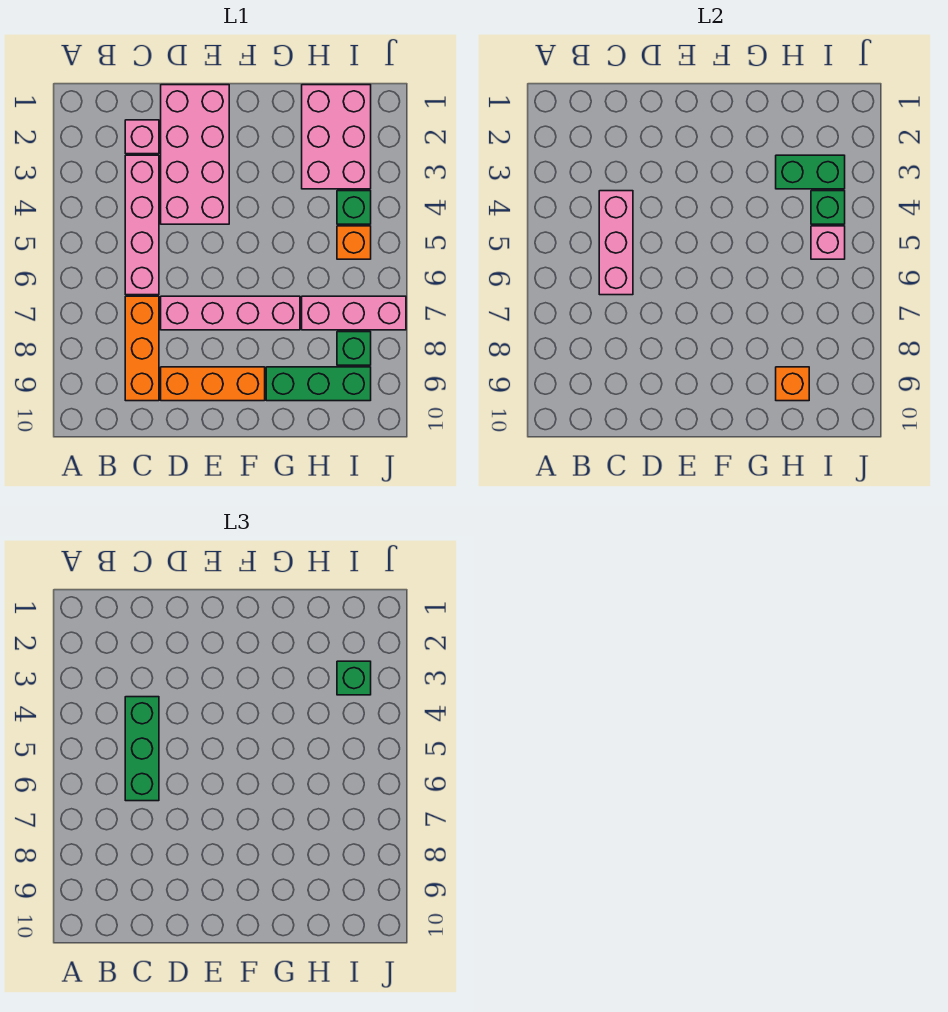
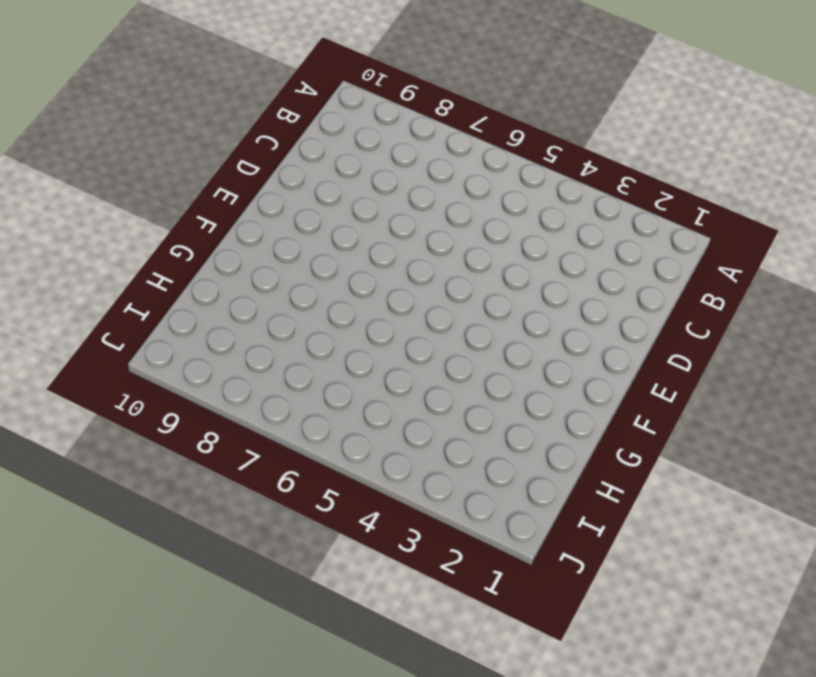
none -> pink brick C2 level 1
none -> pink brick C3:C6 level 1
none -> orange brick C7:C9 level 1

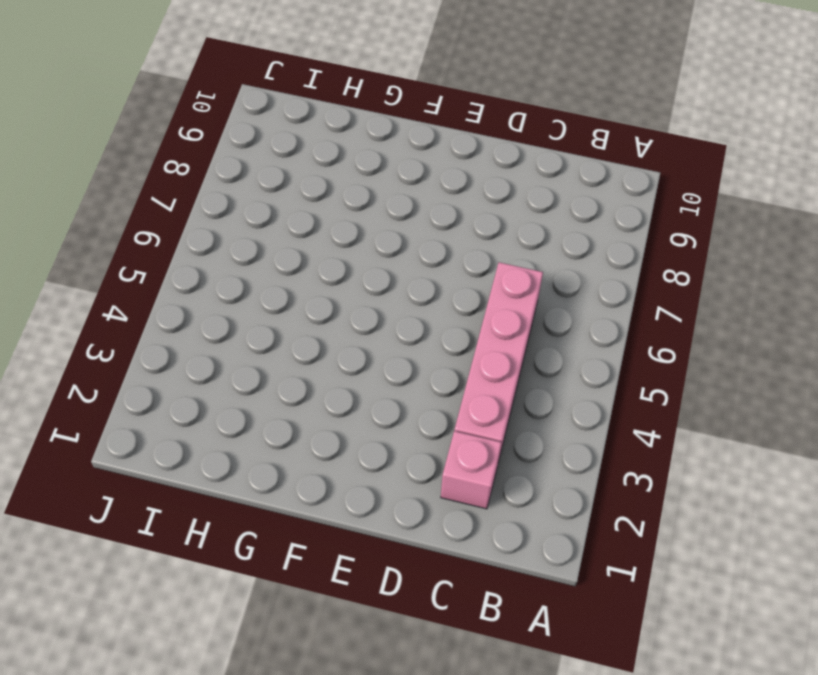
none -> orange brick C7:C9 level 1
none -> pink brick D1:E4 level 1
none -> pink brick D7:G7 level 1

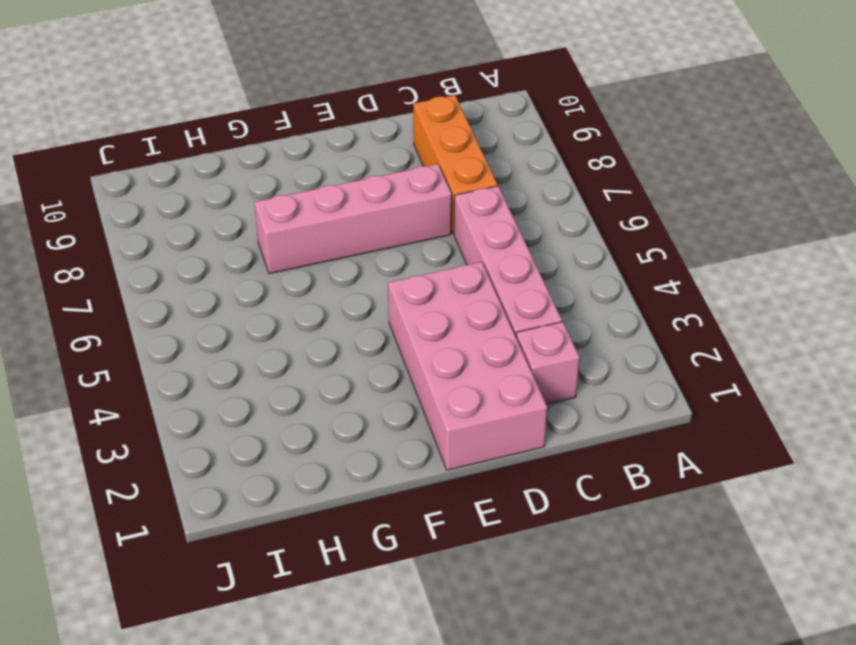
none -> orange brick D9:F9 level 1
none -> green brick G9:I9 level 1
none -> pink brick H1:I3 level 1

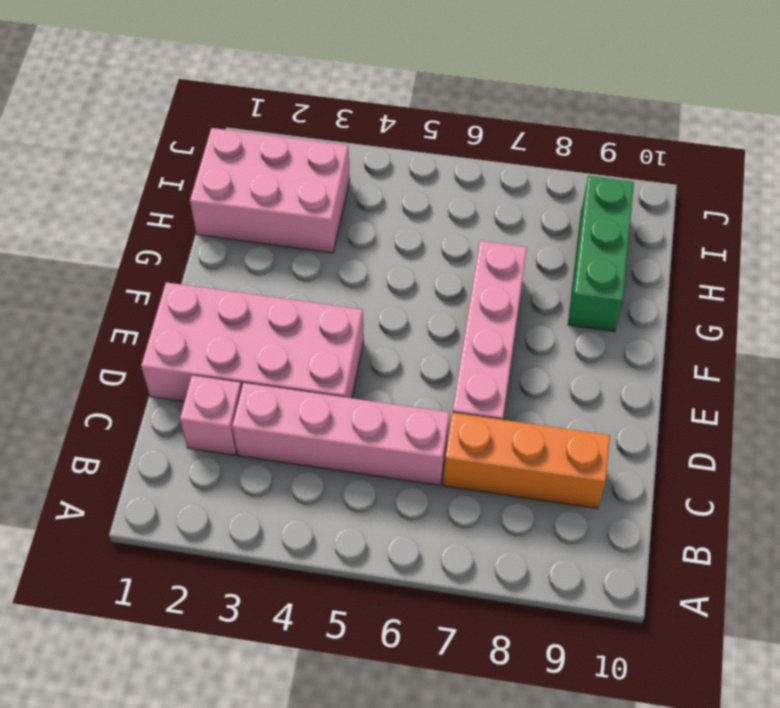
none -> orange brick D9:F9 level 1
none -> pink brick H7:J7 level 1
none -> green brick I4 level 1

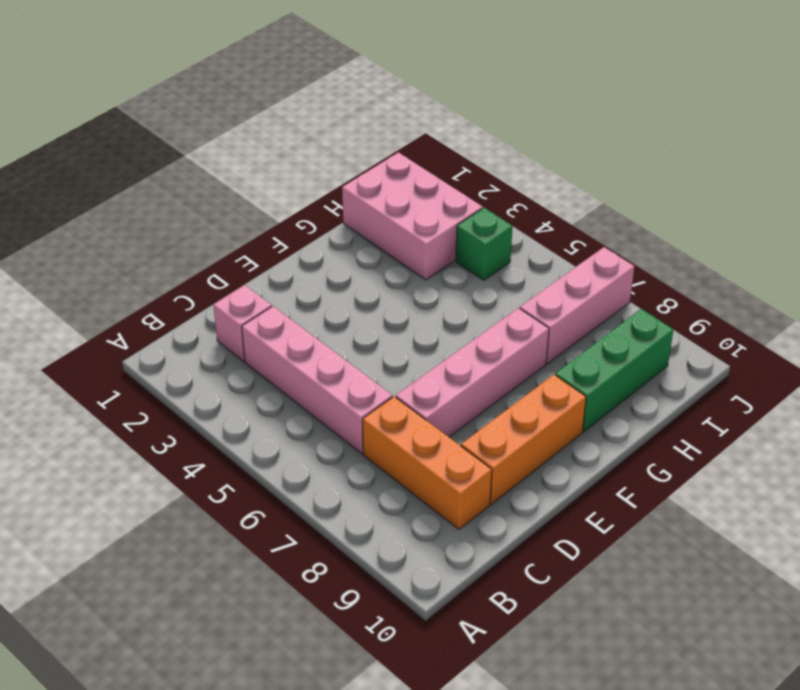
none -> pink brick D1:E4 level 1
none -> orange brick I5 level 1
none -> green brick I8 level 1

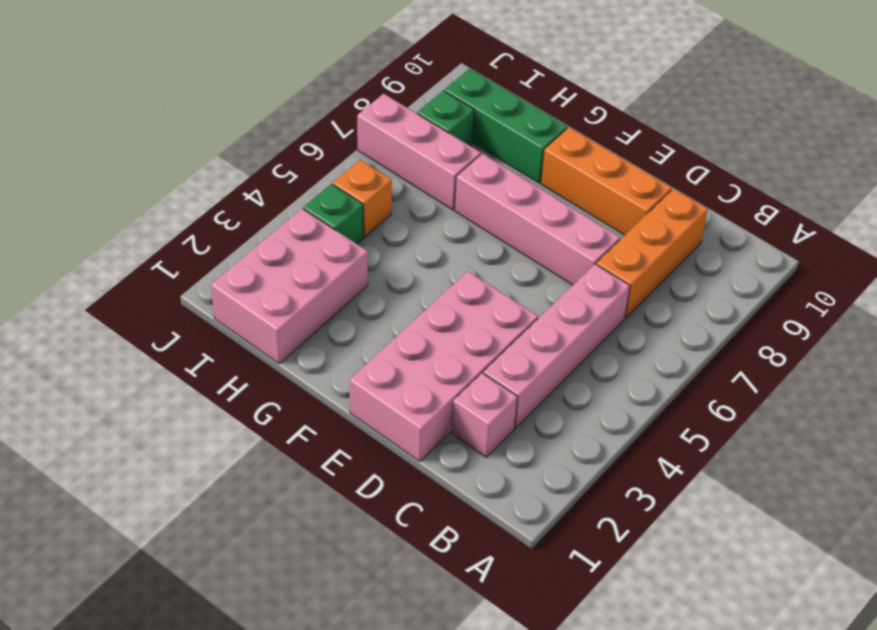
none -> pink brick C4:C6 level 2
none -> green brick H3:I3 level 2
none -> orange brick H9 level 2

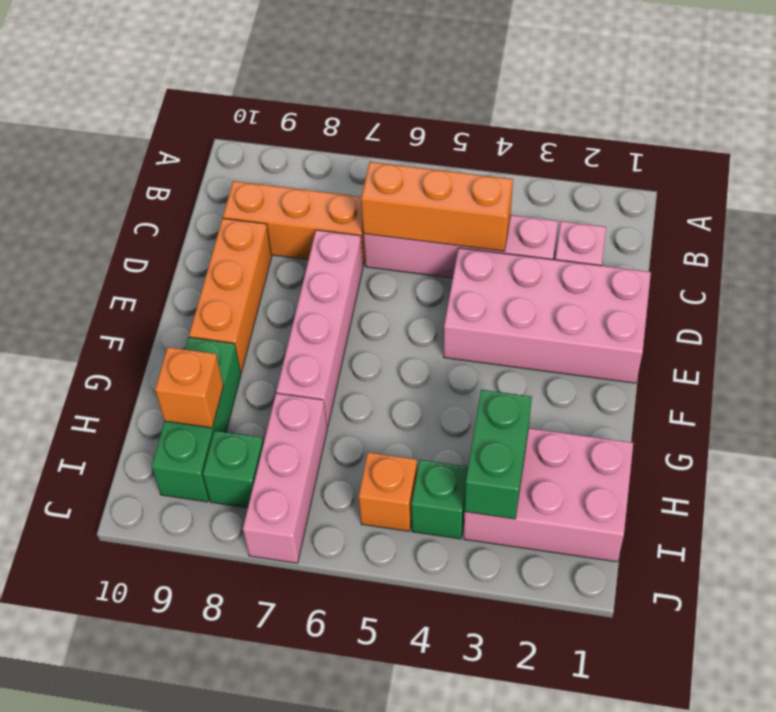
orange brick C4:C6 level 2 -> pink brick C4:C6 level 2
none -> green brick I4 level 2
none -> pink brick I5 level 2
none -> green brick C4:C6 level 3

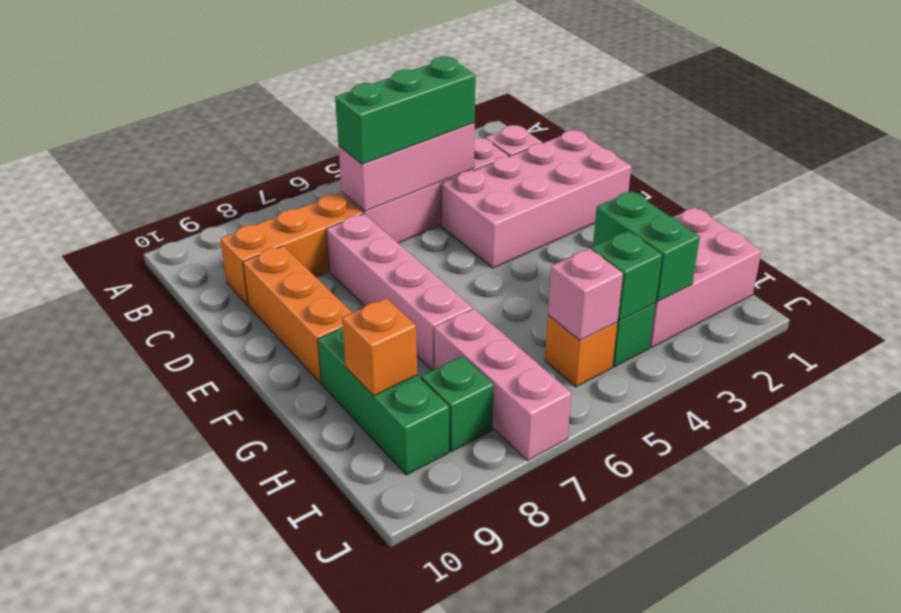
none -> green brick I3 level 3

